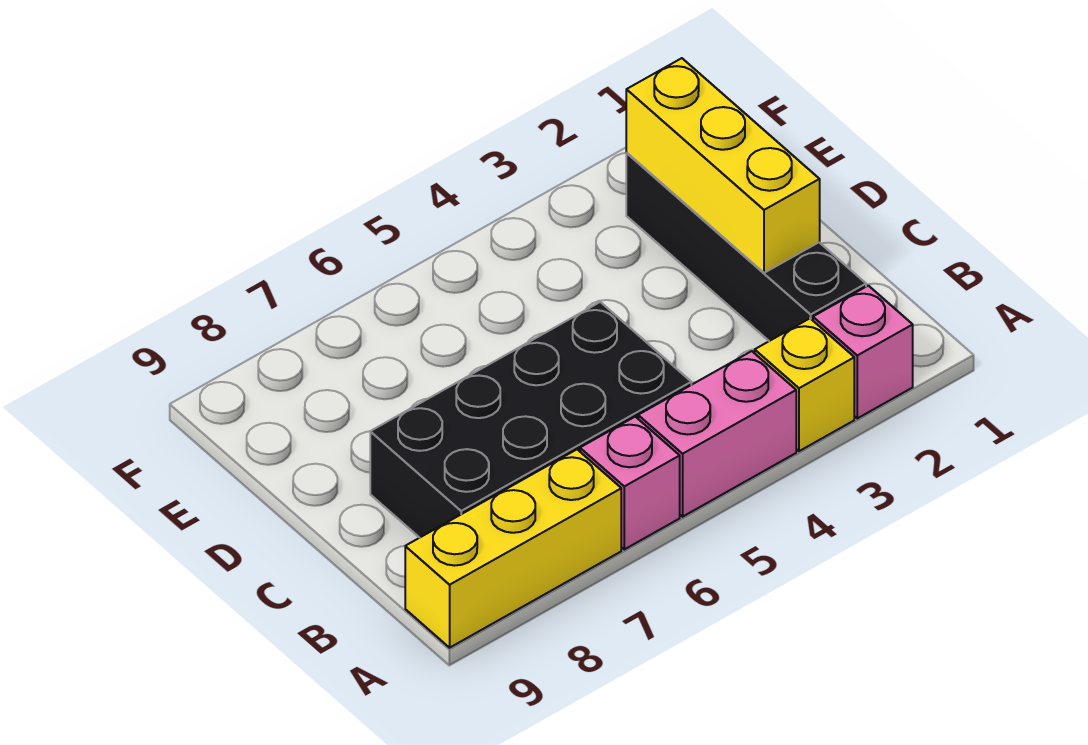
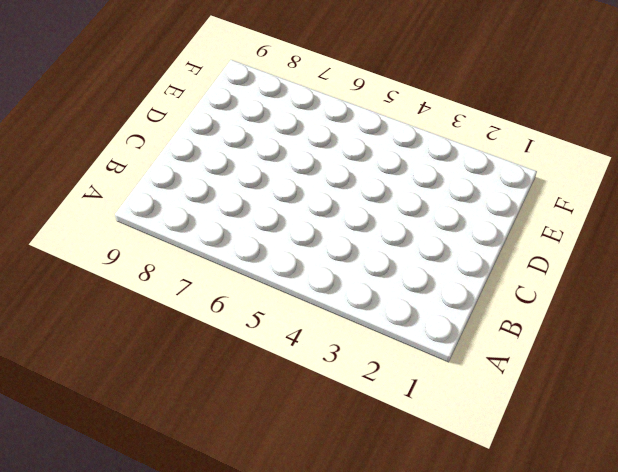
none -> pink brick A2 level 1
none -> yellow brick A3 level 1

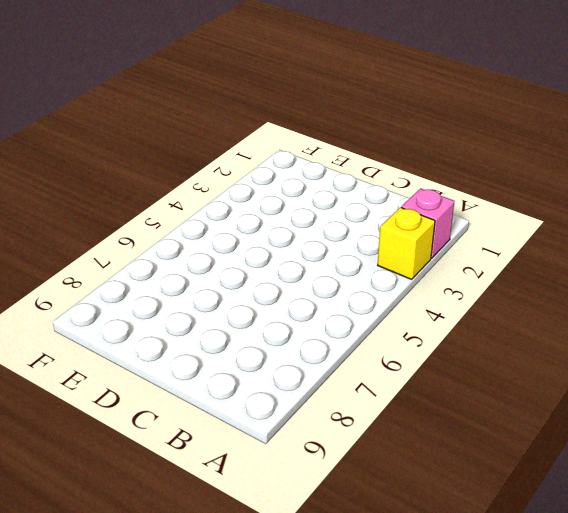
none -> pink brick A4:A5 level 1
none -> pink brick A6 level 1

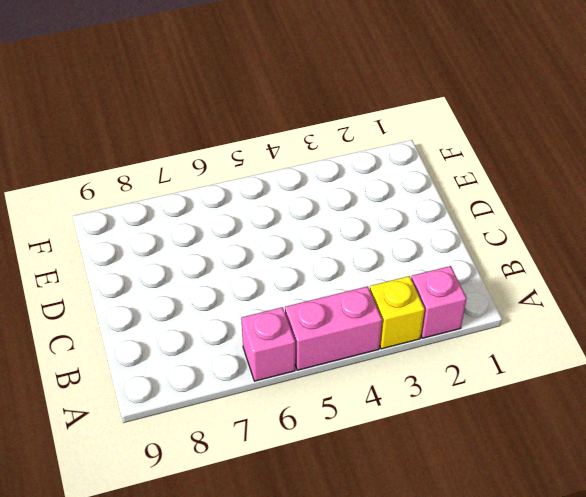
none -> yellow brick A7:A9 level 1
none -> black brick B2:E2 level 1

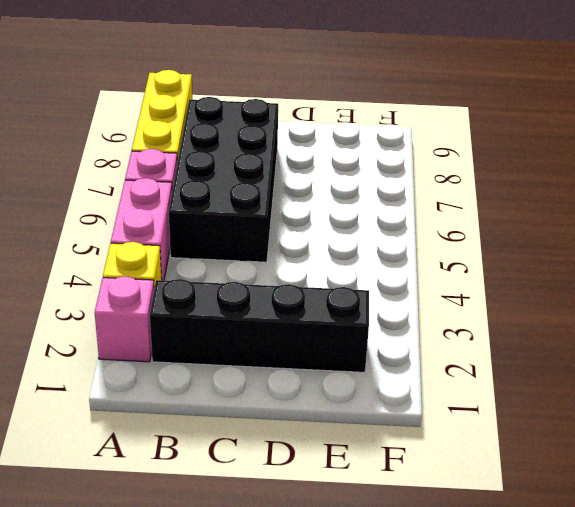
none -> yellow brick C2:E2 level 2

